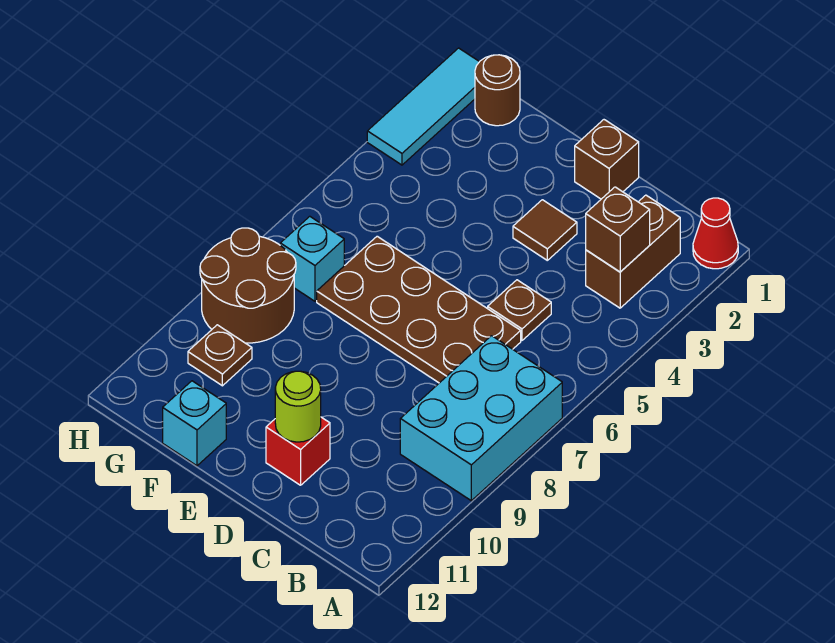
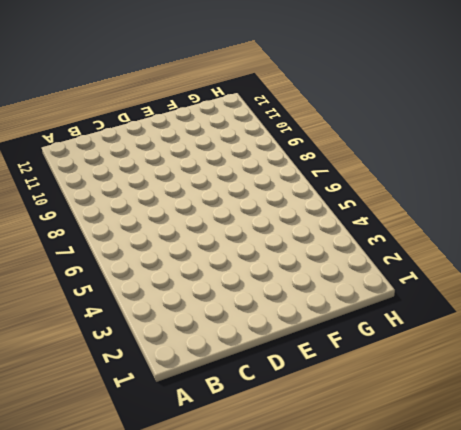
none -> red cone A1 level 1
none -> cyan brick A7:B9 level 1
none -> brown brick B2:B3 level 1

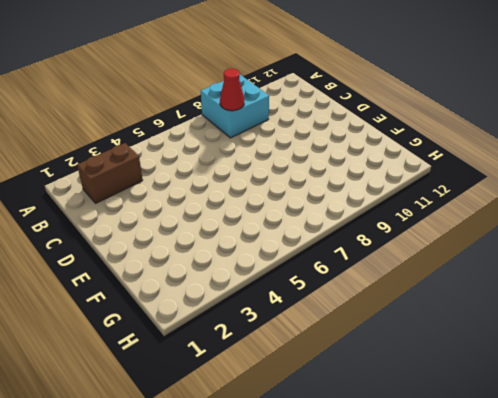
cyan brick A8:B9 level 1 -> cyan brick A7:B9 level 1
red cone B8 level 2 -> red cone A1 level 1
none -> brown plate C5 level 1
none -> brown plate C6:F7 level 1
none -> brown brick D1 level 1

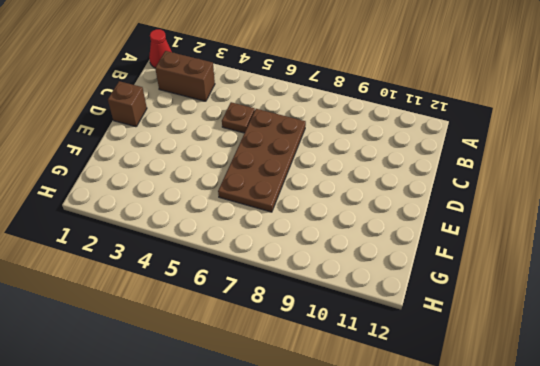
none -> cyan brick A7:B9 level 1
none -> brown tile D3 level 1
none -> red brick D11 level 1

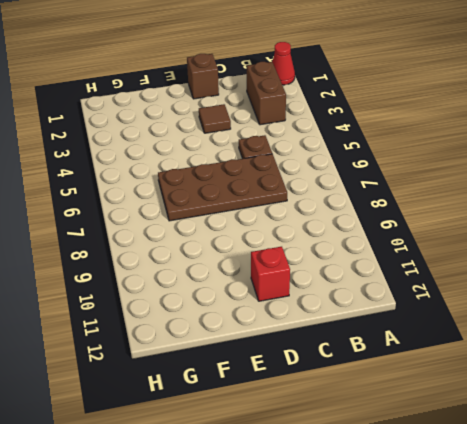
none -> cyan brick A7:B9 level 1
none -> cyan brick F12 level 1
none -> brown round brick G1 level 1

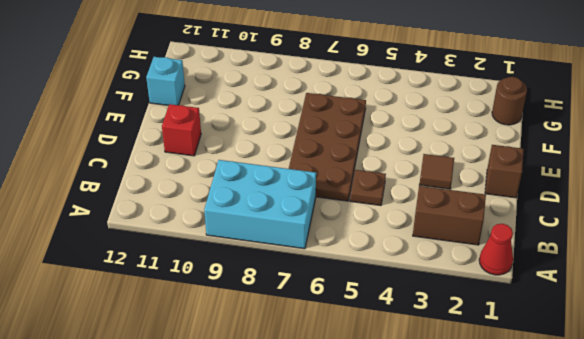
none -> cyan brick G7 level 1
none -> brown round brick G8:H9 level 1
none -> brown plate G10 level 1

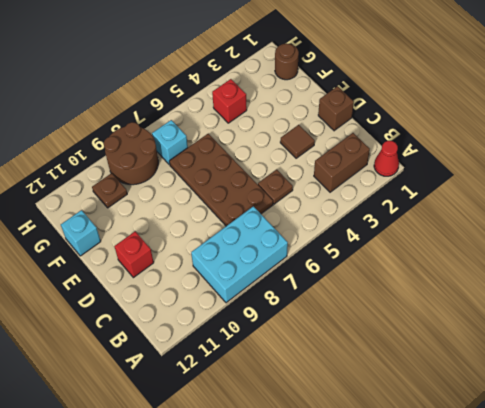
red brick G4 level 1 -> none
none -> cyan tile H1:H3 level 1
none -> brown brick B3 level 2
none -> lime round brick D11 level 2

